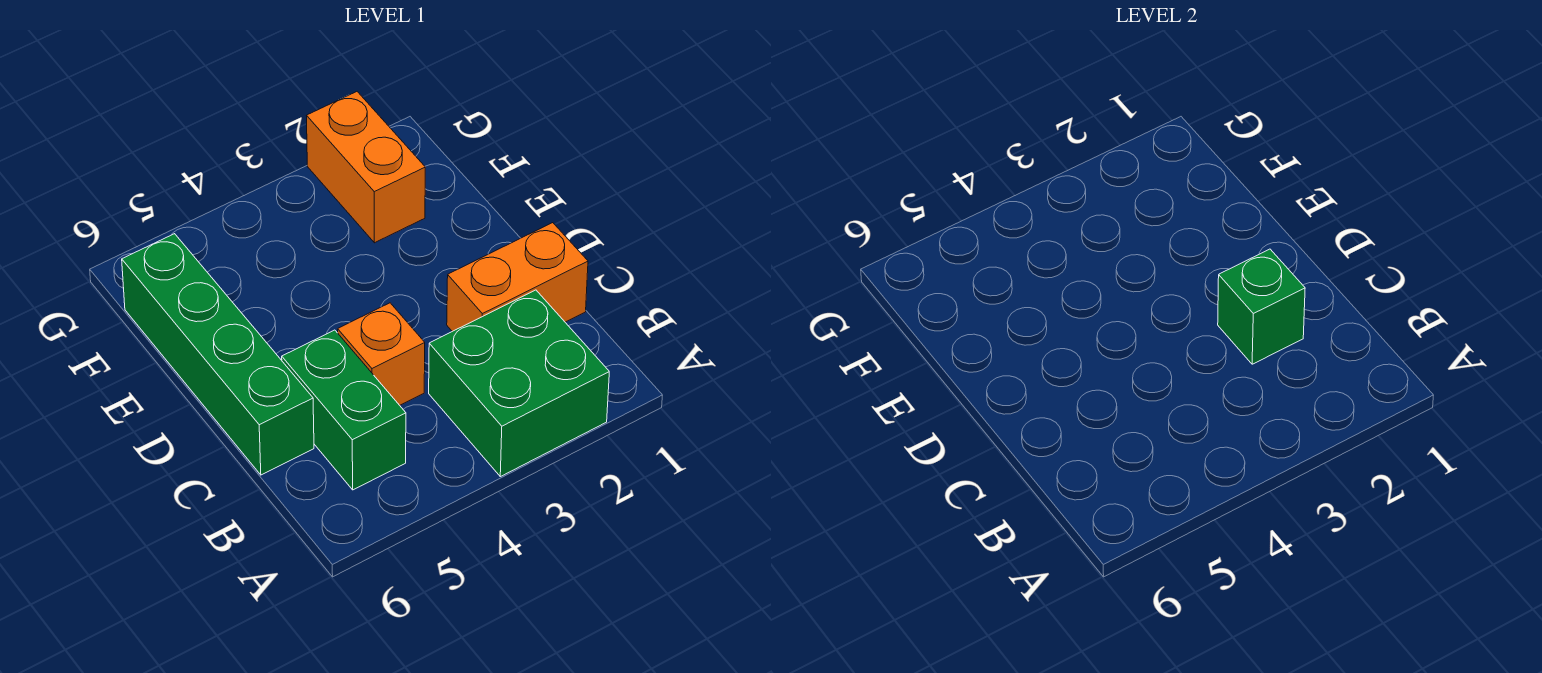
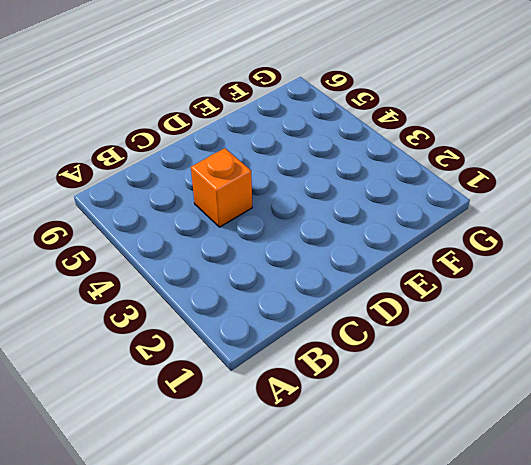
none -> green brick A2:B3 level 1
none -> green brick B5:C5 level 1

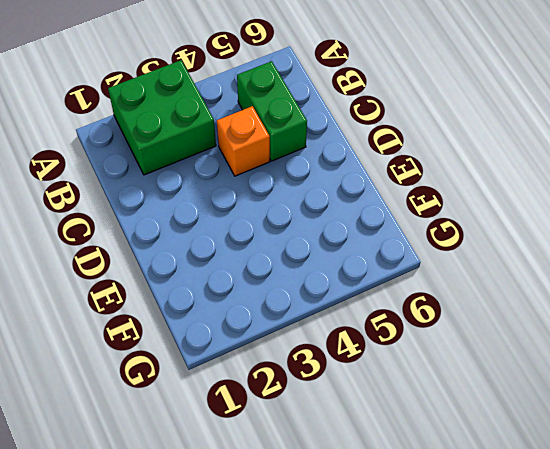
none -> orange brick C1:C2 level 1
none -> green brick C6:F6 level 1

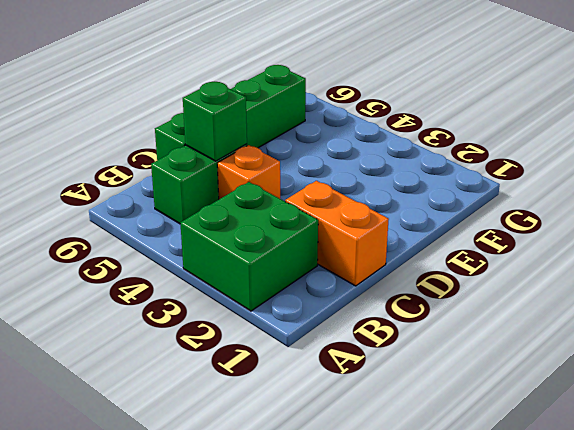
green brick C5 level 2 -> green brick C2 level 2
none -> orange brick F2:G2 level 1

